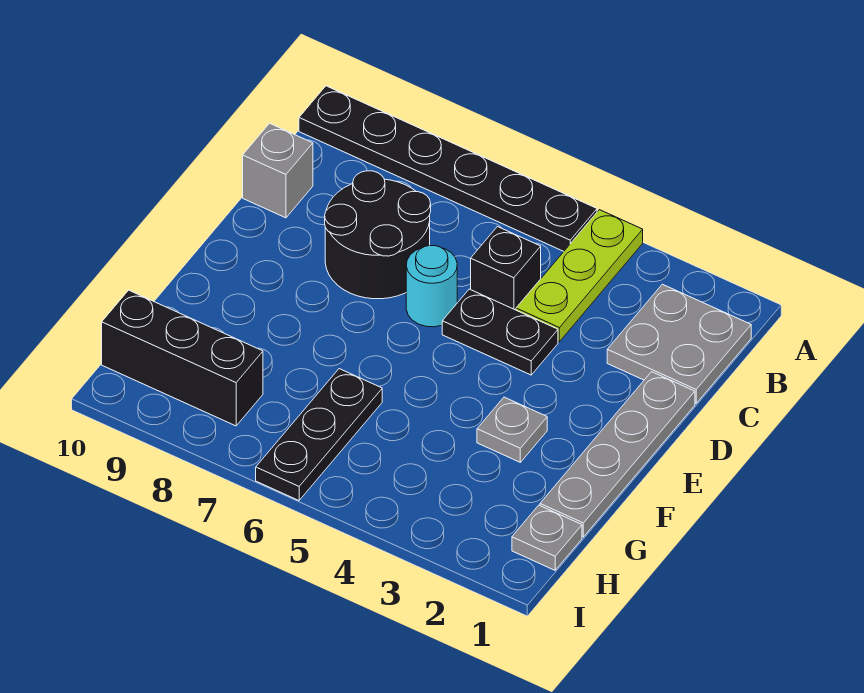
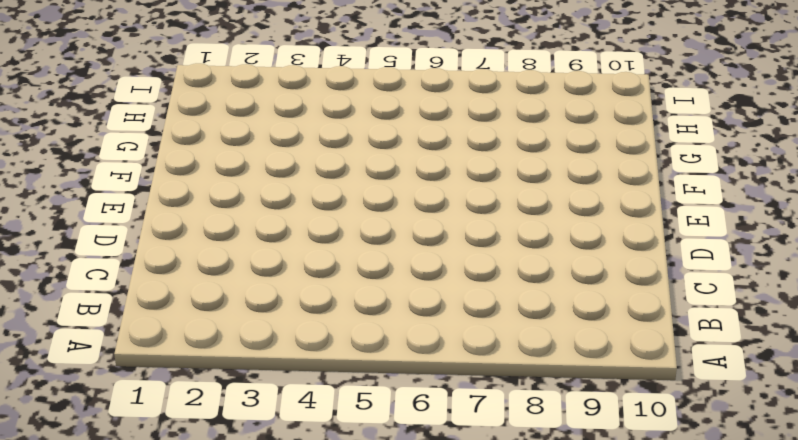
none -> lime plate A4:C4 level 1
none -> black plate A5:A10 level 1
none -> grey plate B1:C2 level 1

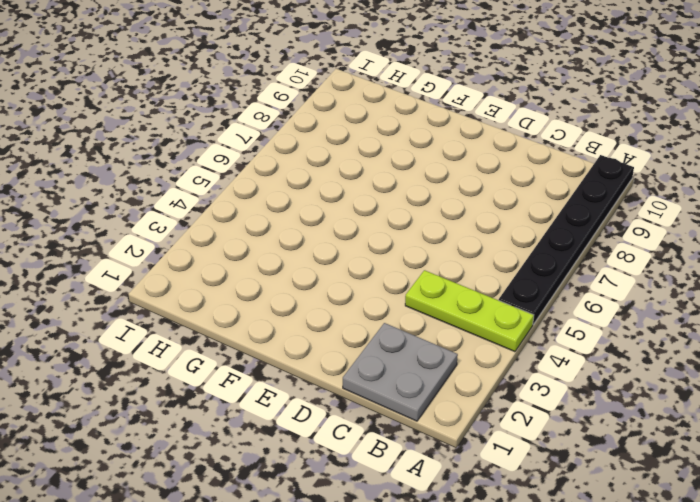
none -> black brick C5 level 1
none -> black round brick C7:D8 level 1
none -> grey brick C10 level 1

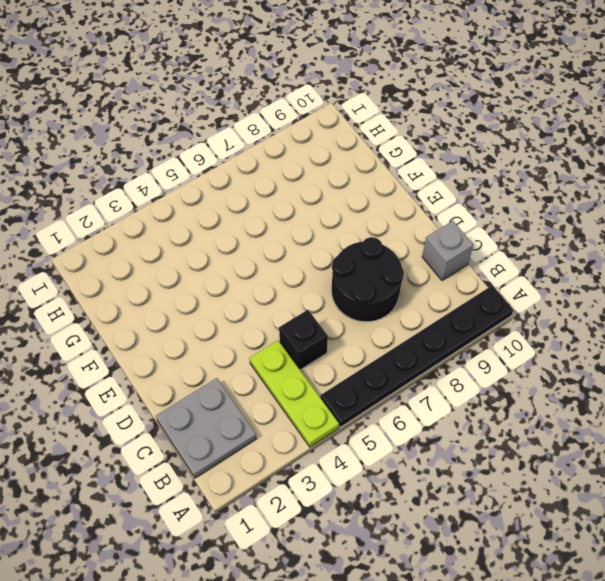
none -> grey plate D1:G1 level 1
none -> black plate D4:D5 level 1
none -> cyan round brick D6 level 1

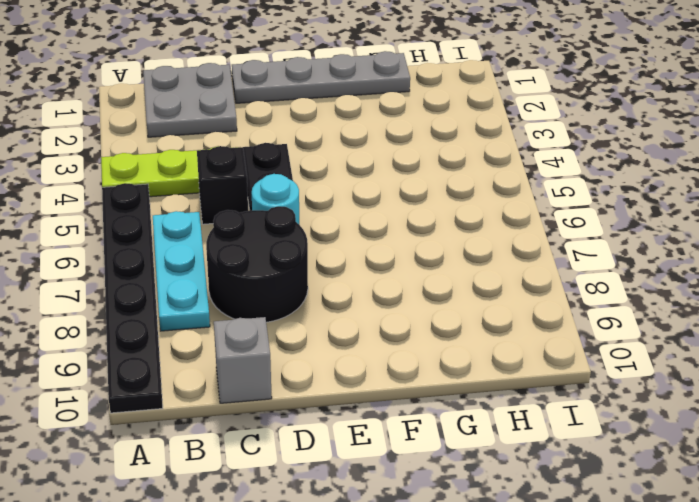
cyan plate B6:B8 level 1 -> none
none -> grey plate F3 level 1
none -> black plate G6:I6 level 1
none -> grey plate H1 level 1

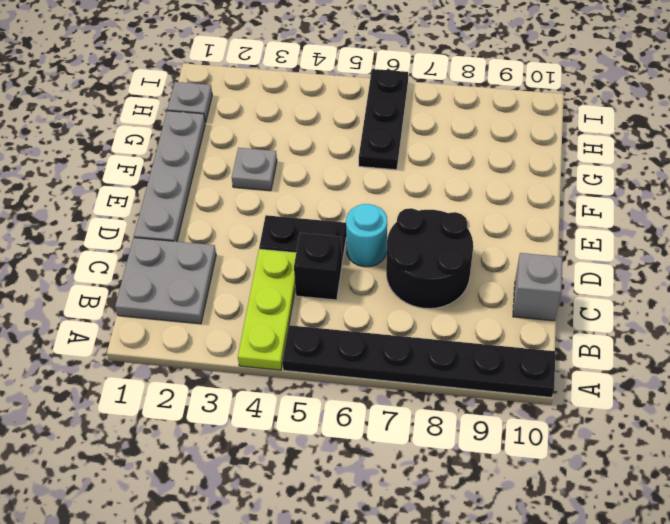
none -> black brick H8:H10 level 1

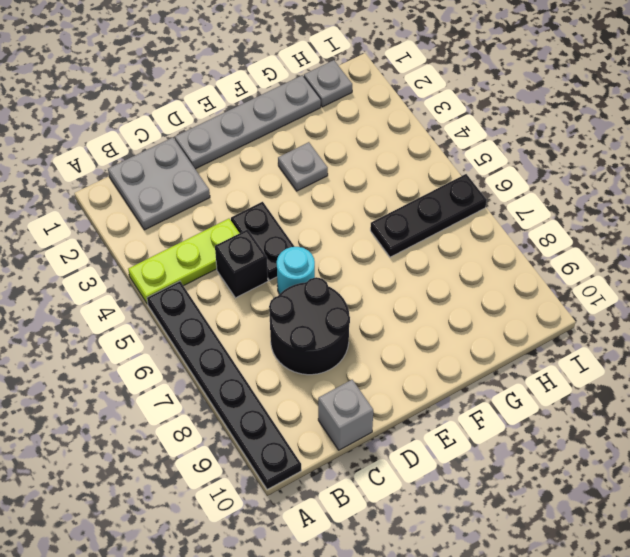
none -> black brick H8:H10 level 1

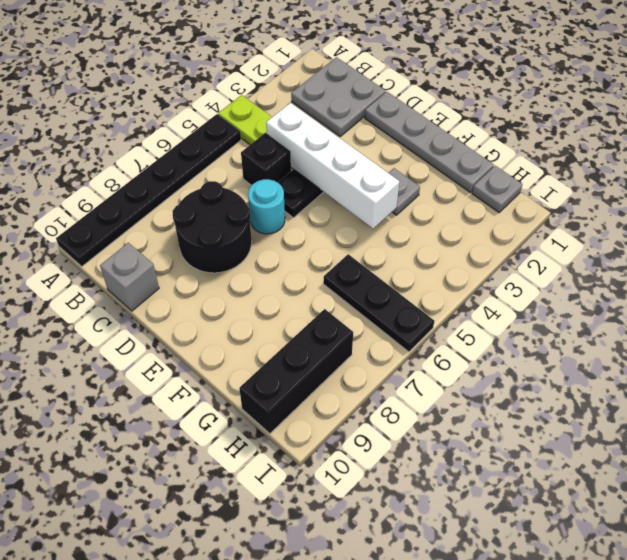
white brick C4:F4 level 2 -> none

